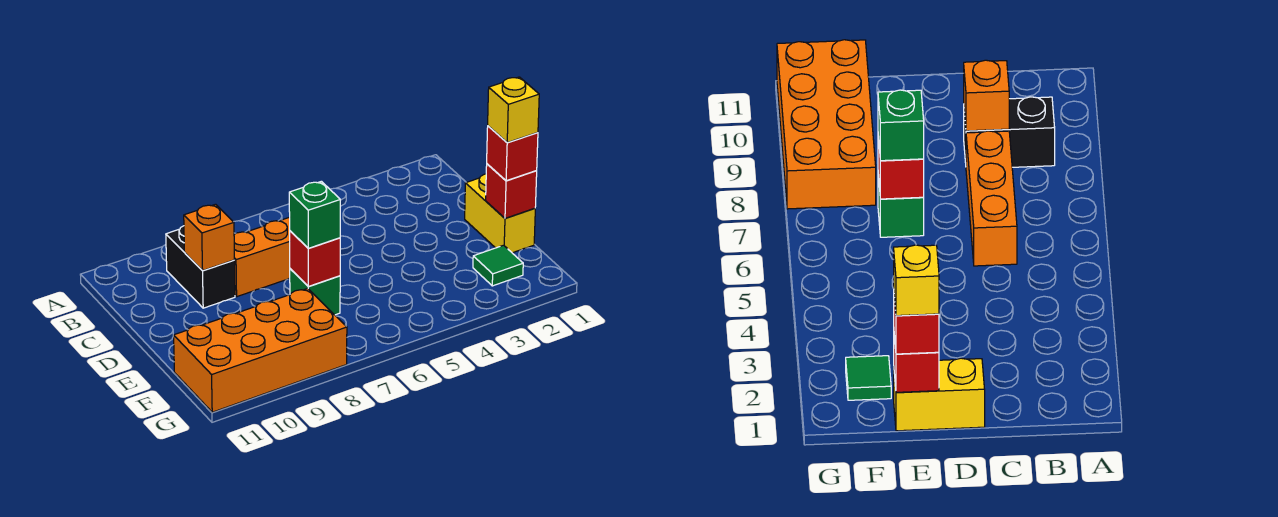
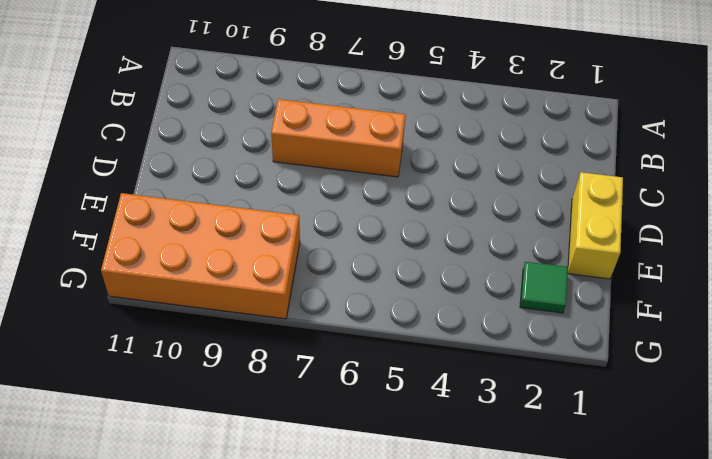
none -> black brick B9:C9 level 1
none -> green brick E7 level 1
none -> orange brick C9 level 2

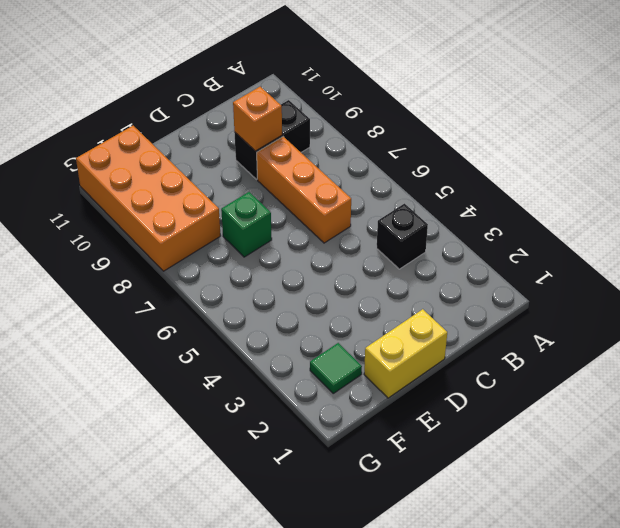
black brick B4 level 1 -> none
none -> red brick E1 level 2
none -> red brick E7 level 2
none -> red brick E1 level 3

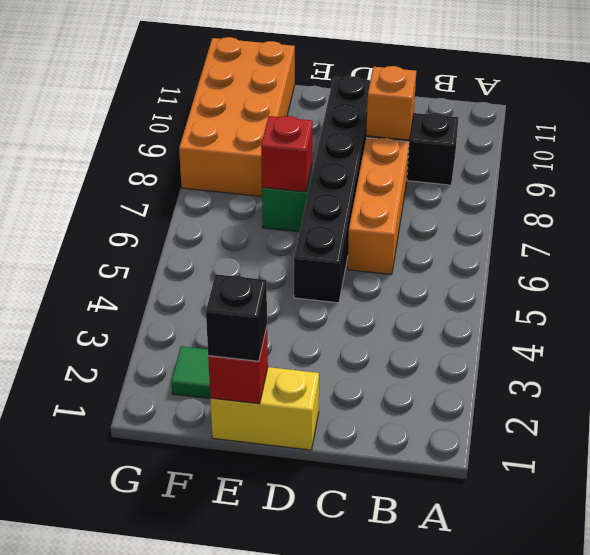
black brick D5:D10 level 1 -> none
black brick E1 level 3 -> red brick E1 level 3
none -> green brick E7 level 3
none -> yellow brick E1 level 4

